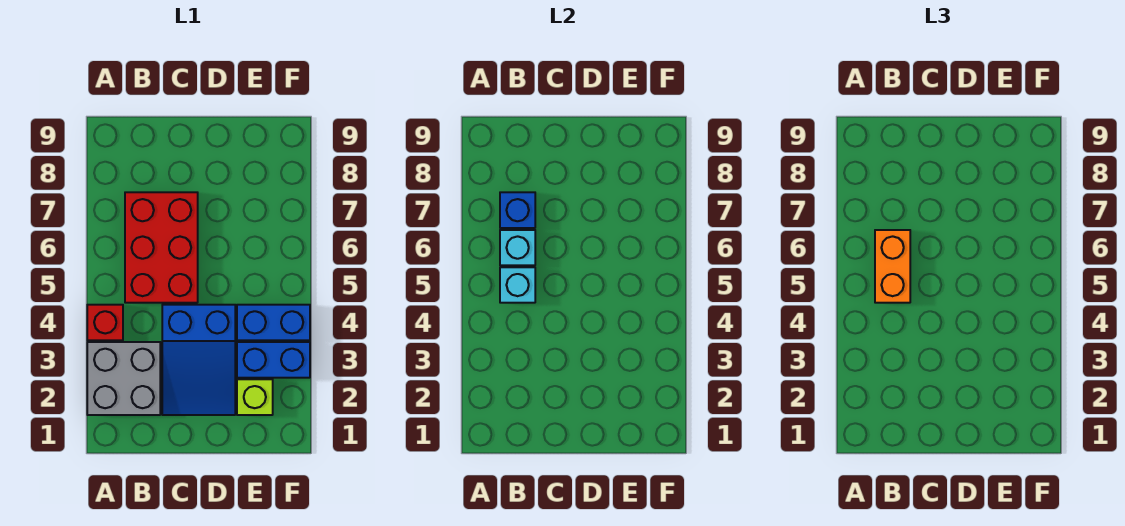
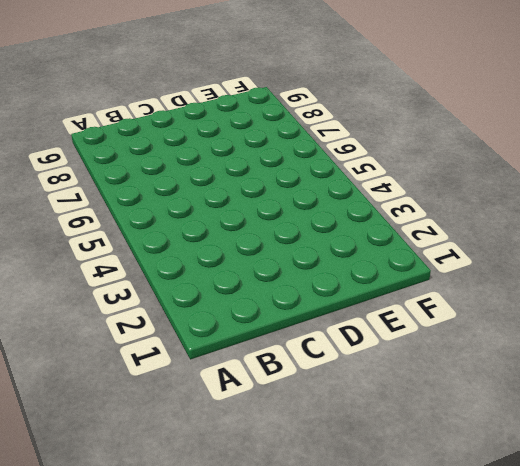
none -> grey brick A2:B3 level 1
none -> red brick A4 level 1

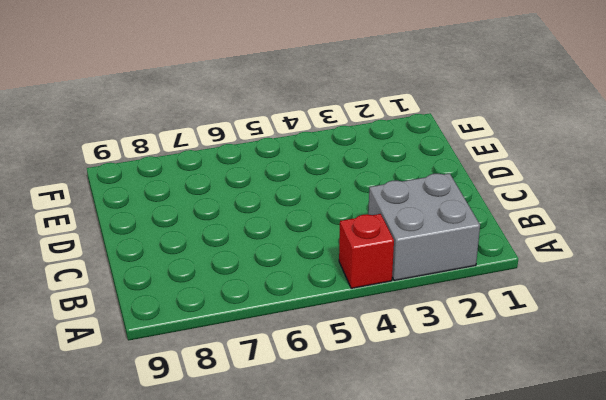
none -> red brick B5:C7 level 1
none -> blue slope C2:D4 level 1 top 4

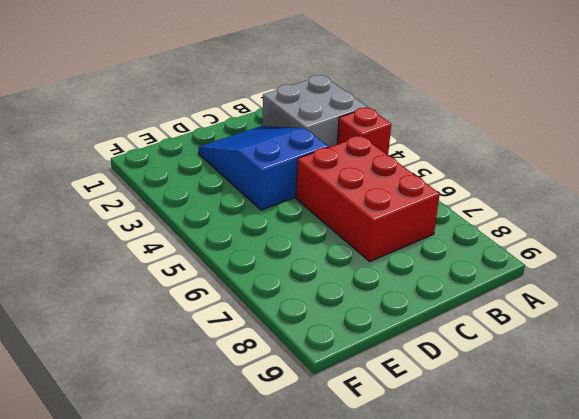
none -> lime brick E2 level 1
none -> blue brick E3:F3 level 1

